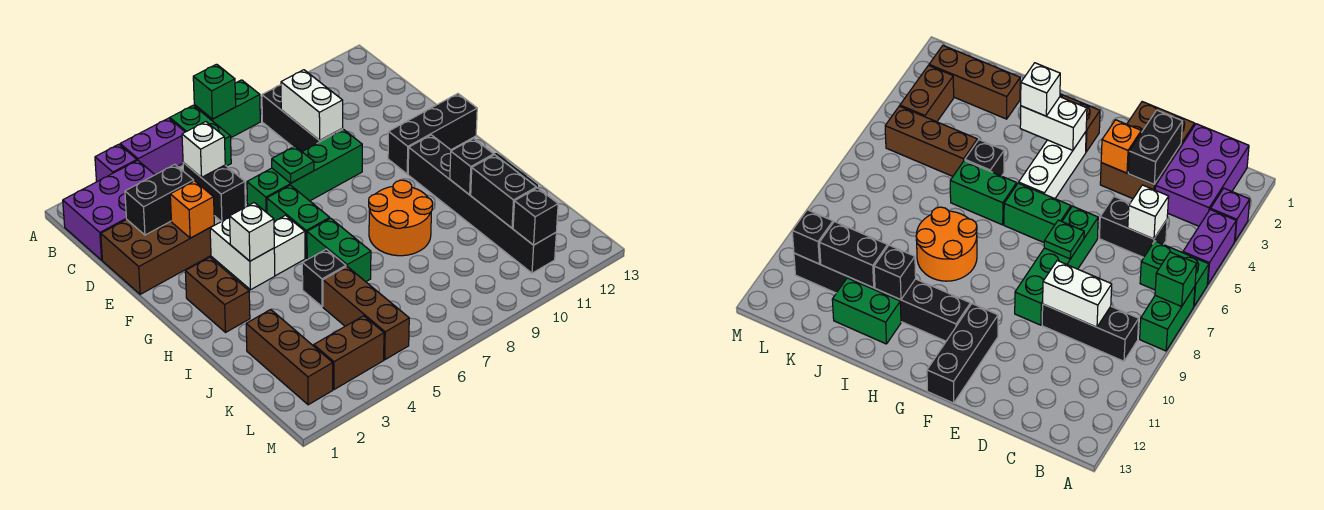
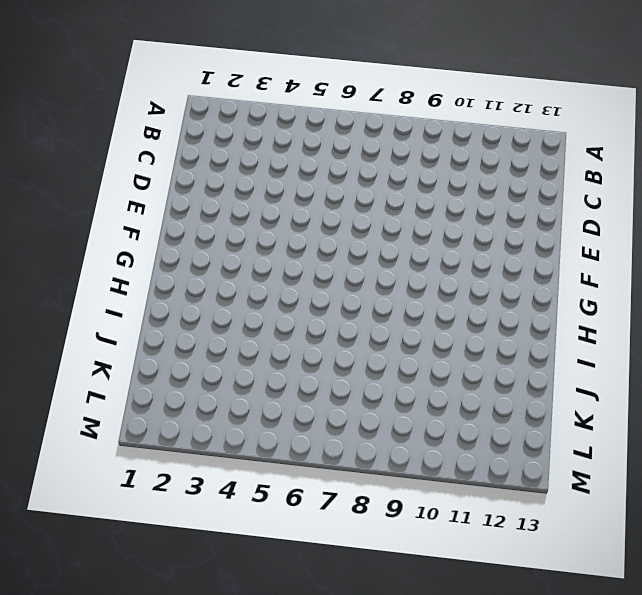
none -> purple brick A3 level 1
none -> purple brick A4:A5 level 1
none -> green brick A6:B6 level 1
none -> green brick A7:A8 level 1

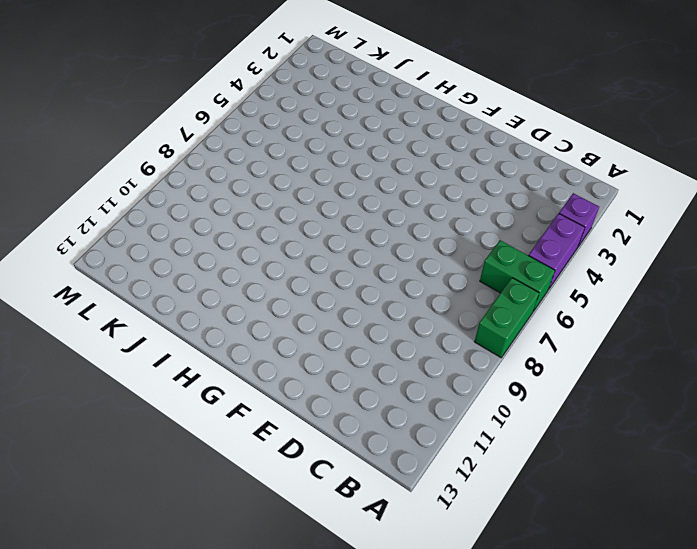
none -> purple brick B1:C3 level 1
none -> black brick B9:D9 level 1
none -> black brick C5:D5 level 1
none -> brown brick D1:E3 level 1

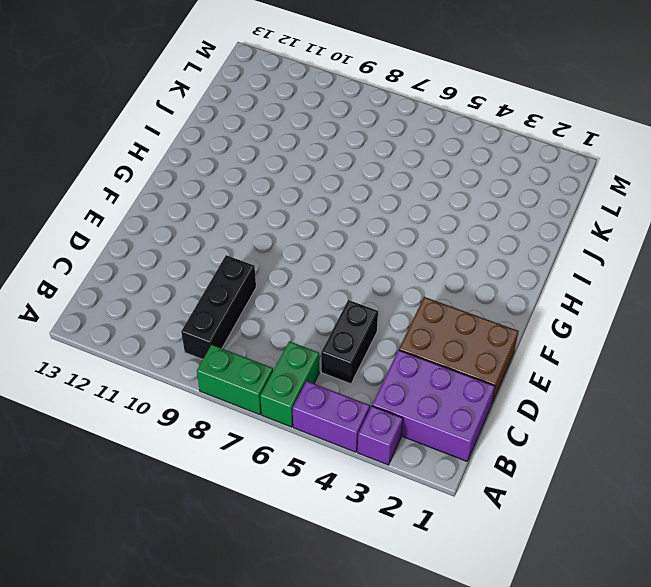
none -> green brick E6:E9 level 1
none -> green brick F6:G6 level 1
none -> black brick F11:F13 level 1
none -> brown brick G2:H2 level 1

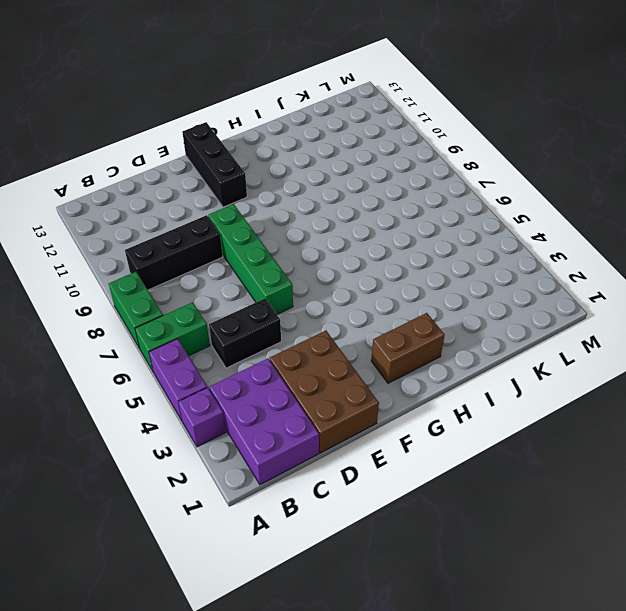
none -> green brick F6:G6 level 1
none -> white brick G3:G5 level 1
none -> black brick G11:L11 level 1
none -> green brick H6:I6 level 1

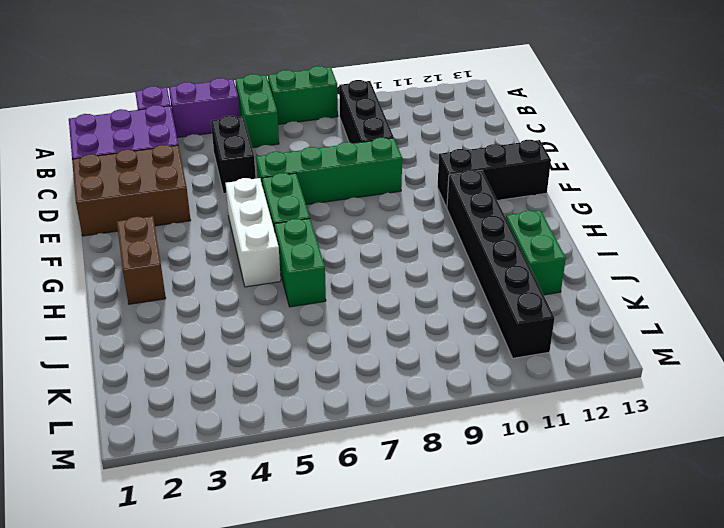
white brick F5:H5 level 1 -> white brick G3:G5 level 1
none -> orange round brick H8:I9 level 1
none -> black brick I5 level 1
none -> brown brick J2:L2 level 1
none -> brown brick J5:L5 level 1

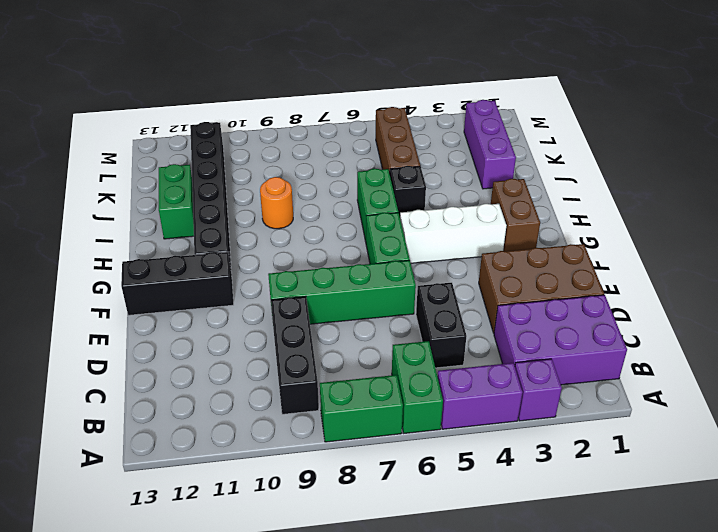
orange round brick I9 level 1 -> orange round brick H8:I9 level 1
purple brick J2:L2 level 1 -> brown brick J2:L2 level 1
none -> brown brick L3:L4 level 1
none -> green brick A7 level 2
none -> white brick C5 level 2
none -> white brick C9:D9 level 2

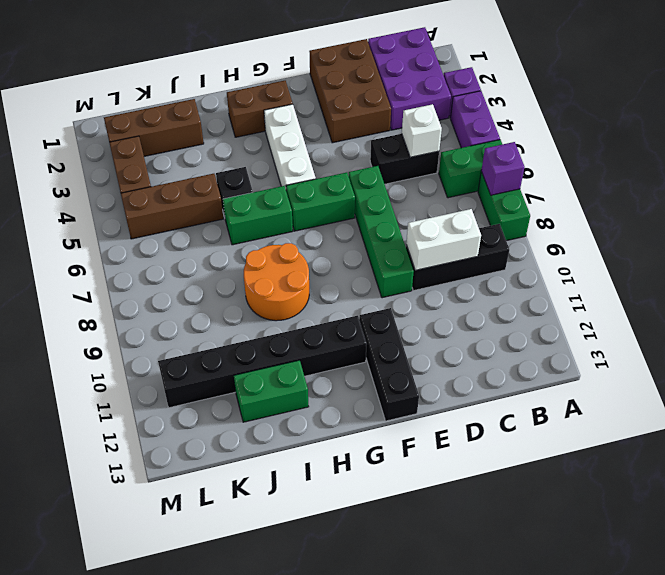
purple brick A7 level 2 -> green brick A7 level 2
none -> black brick D2:D3 level 2
none -> orange brick E3 level 2
none -> green plate E7 level 2
none -> white brick G3:H3 level 2

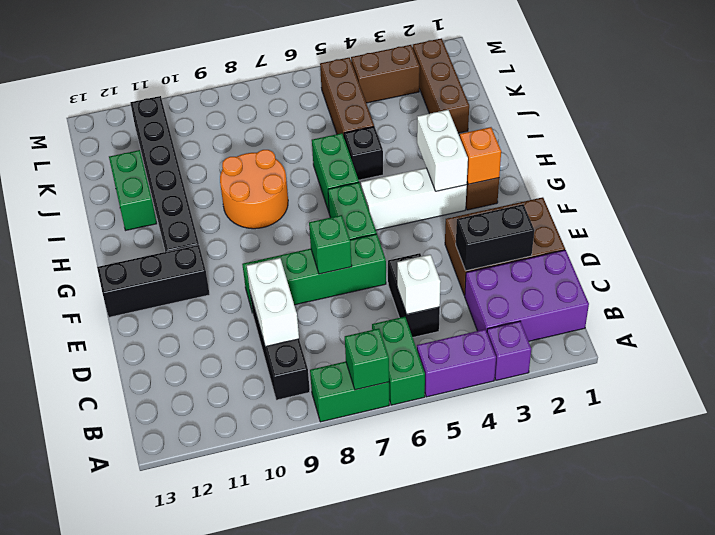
green brick E7 level 2 -> green plate E7 level 2
orange brick G2 level 2 -> orange brick E3 level 2
none -> black brick I11 level 2
none -> black brick J11:K11 level 2
none -> black brick L11 level 2
none -> white brick H3 level 3

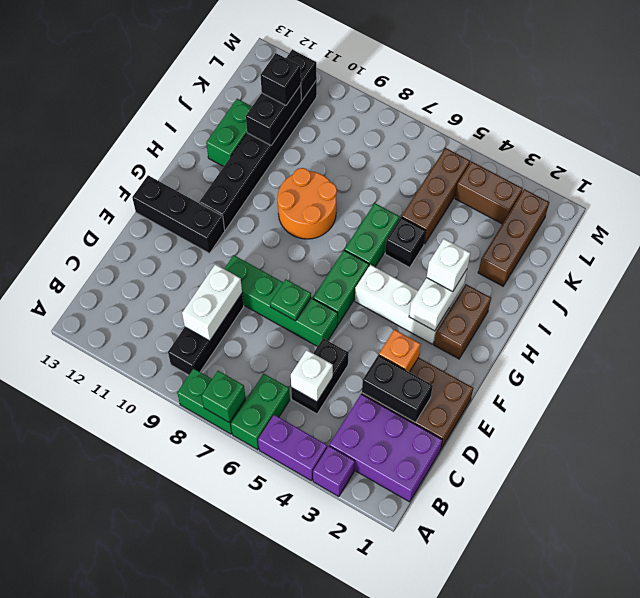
black brick K11 level 3 -> black brick I11 level 2

